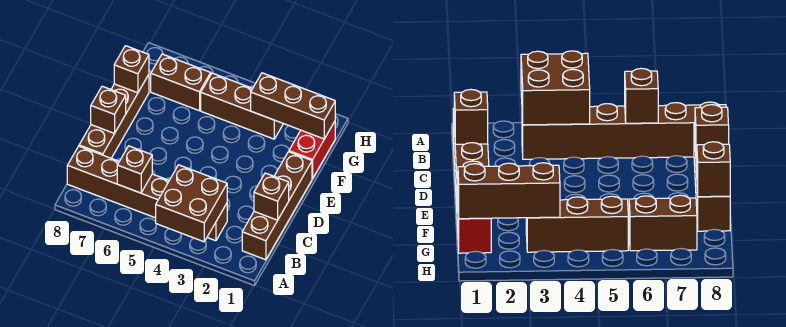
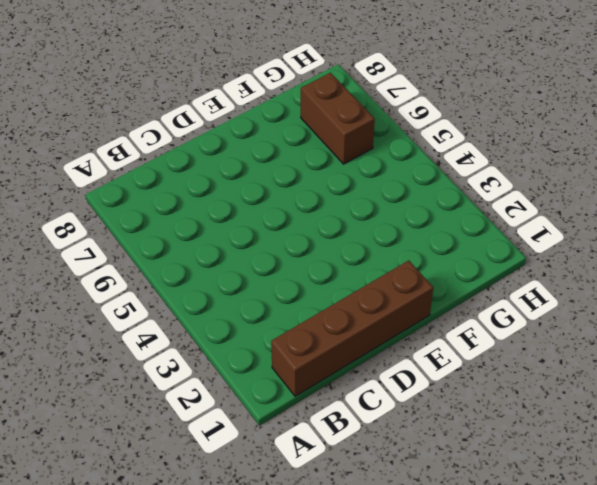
none -> brown brick B3:B8 level 1
none -> brown brick C8:F8 level 1
none -> red brick F1:G1 level 1

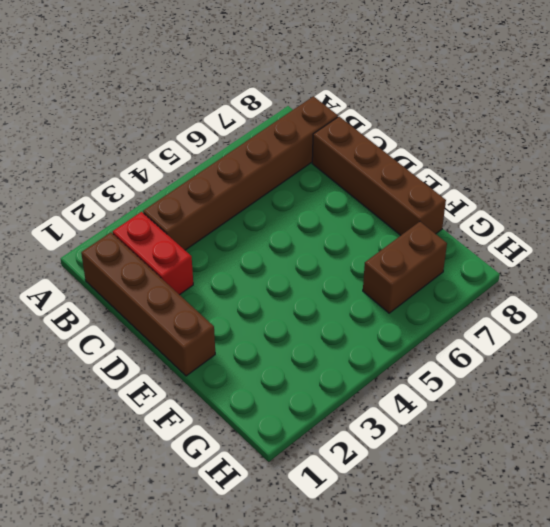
red brick B2:C2 level 1 -> red brick F1:G1 level 1
none -> brown brick G3:G5 level 1
none -> brown brick A3:B4 level 2
none -> brown brick B6 level 2

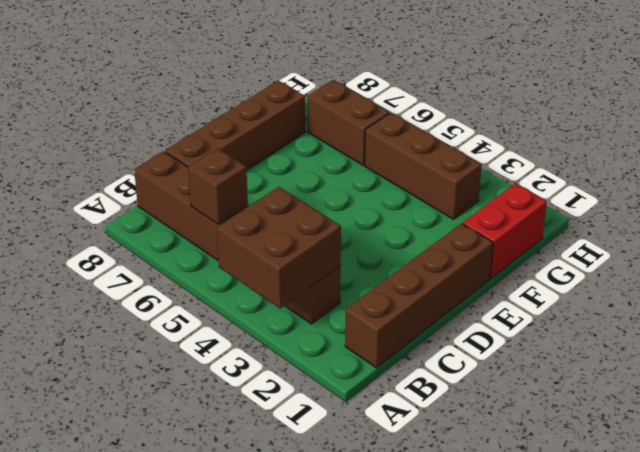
none -> brown brick C1 level 2
none -> brown brick D8 level 2
none -> brown brick F8 level 2

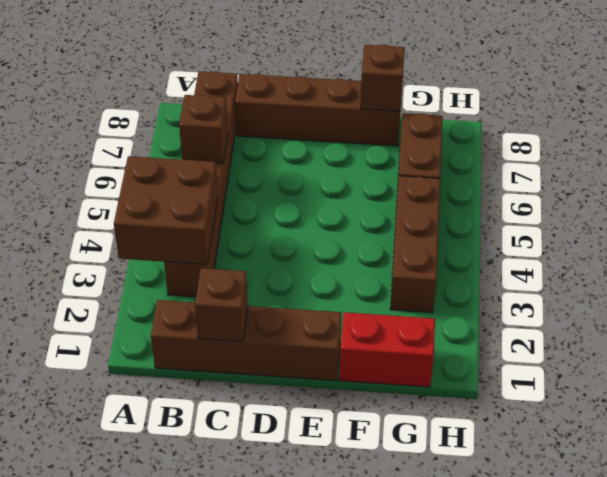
none -> brown brick D8 level 2
none -> brown brick G1:G3 level 2

